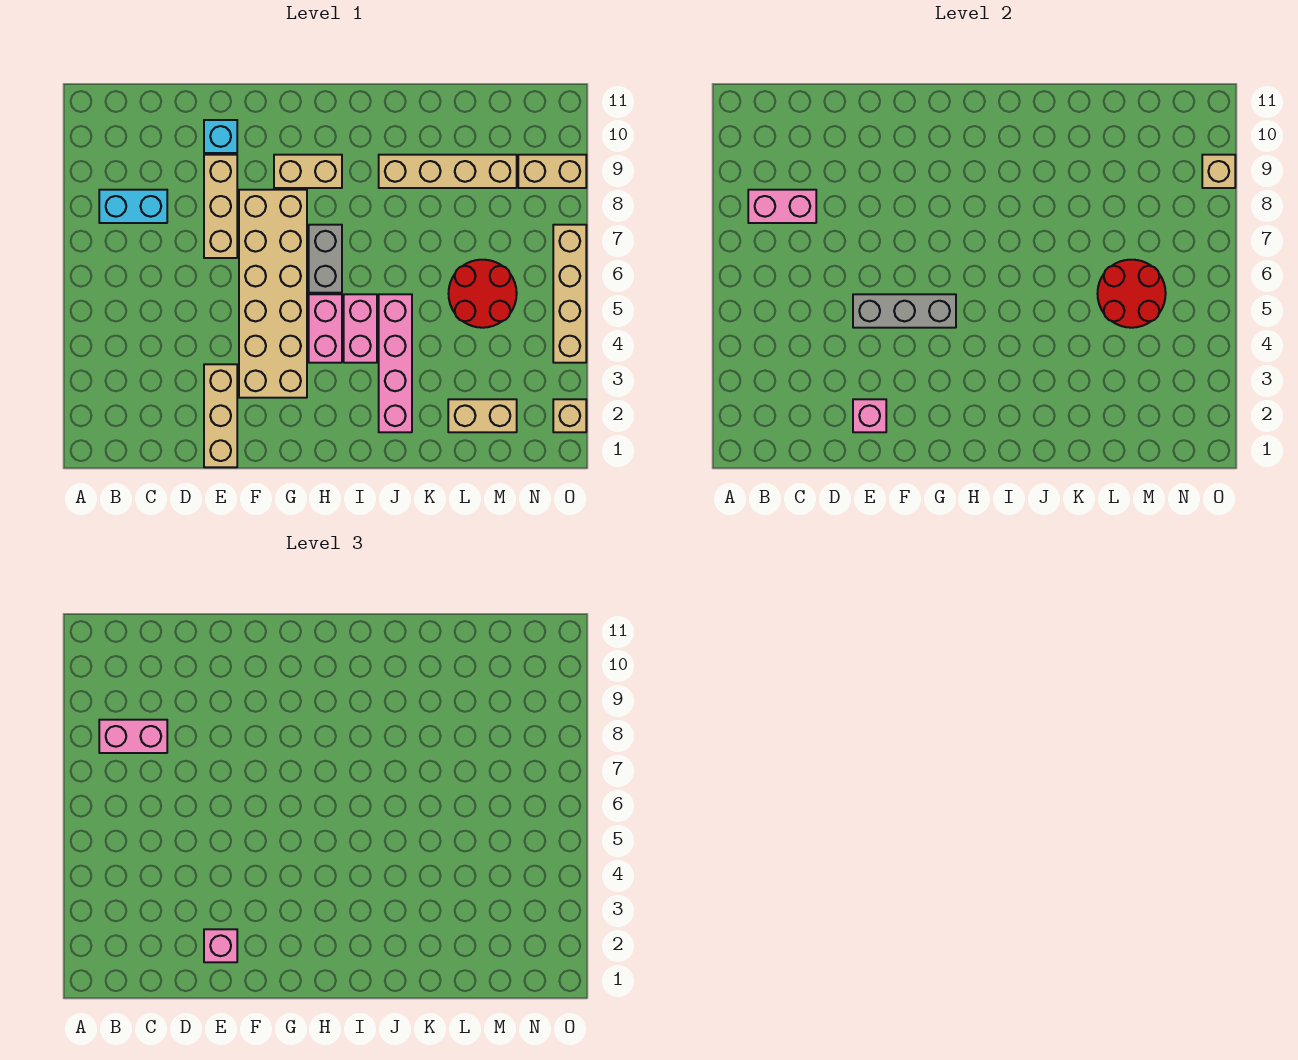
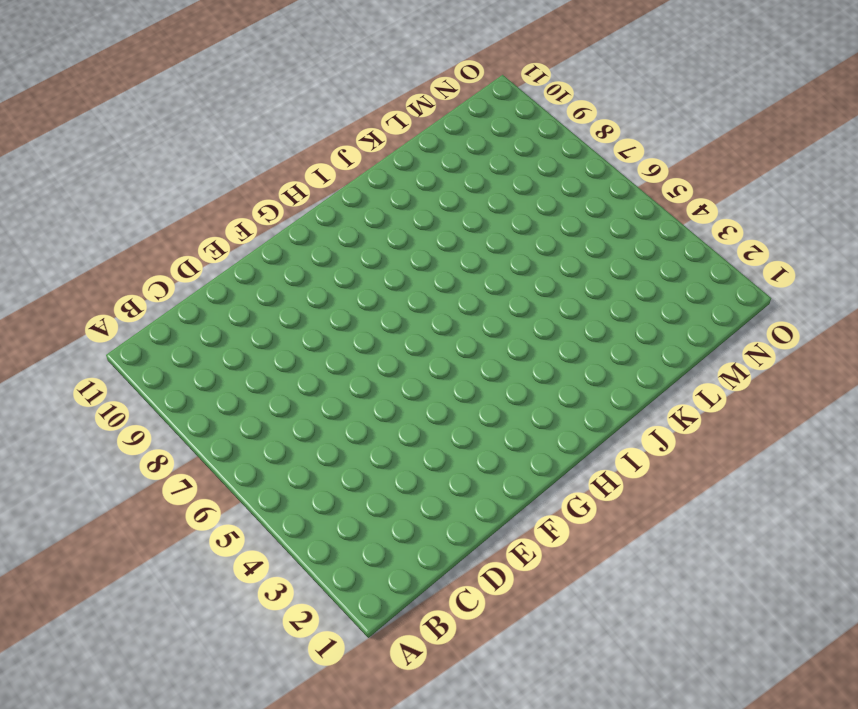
none -> cyan brick B8:C8 level 1
none -> tan brick E1:E3 level 1
none -> tan brick E7:E9 level 1

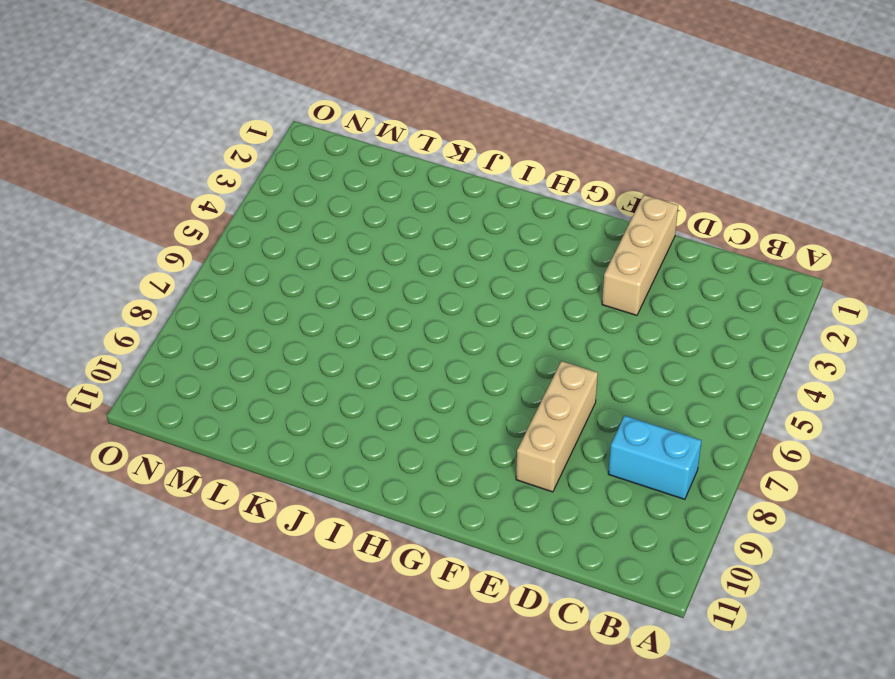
none -> cyan brick E10 level 1
none -> tan brick F3:G8 level 1
none -> tan brick G9:H9 level 1

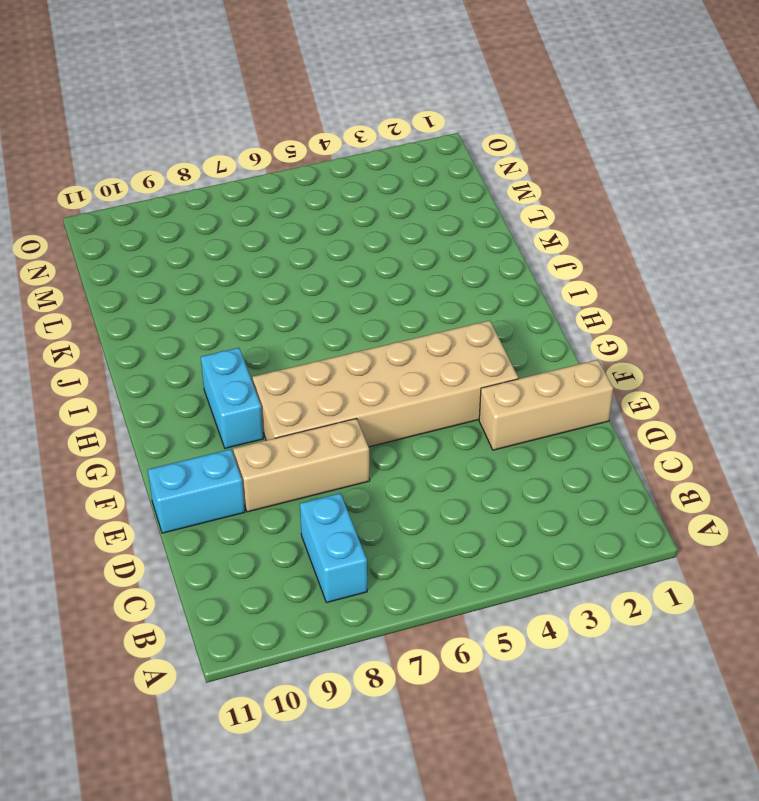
cyan brick E10:E11 level 1 -> cyan brick E10 level 1
cyan brick G9:H9 level 1 -> tan brick G9:H9 level 1
none -> pink brick H4:H5 level 1
none -> grey brick H6:H7 level 1
none -> pink brick I4:I5 level 1

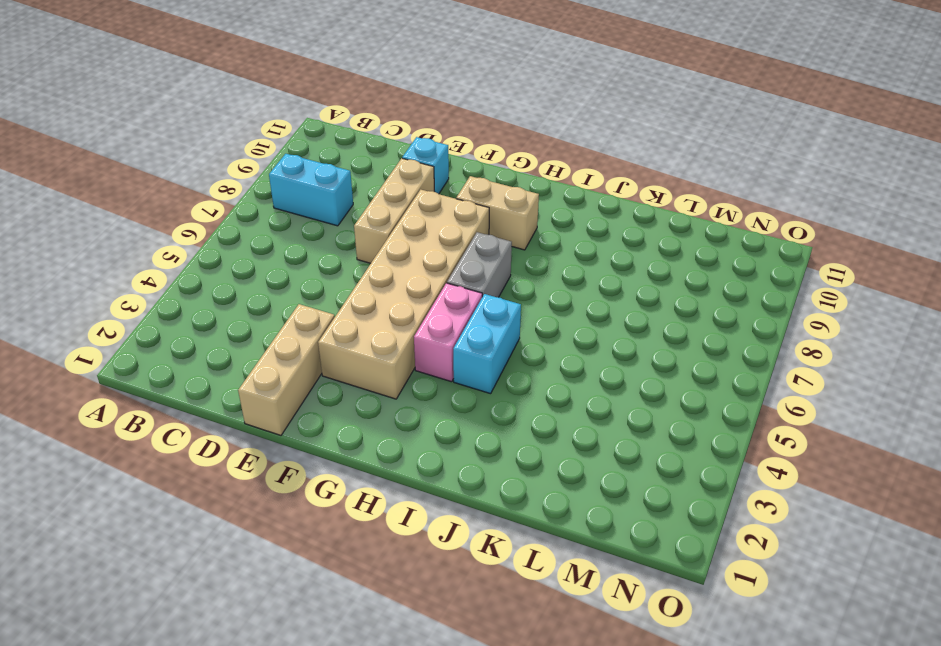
cyan brick I4:I5 level 1 -> pink brick I4:I5 level 1
none -> pink brick J2:J5 level 1
none -> tan brick J9:M9 level 1
none -> tan brick L2:M2 level 1

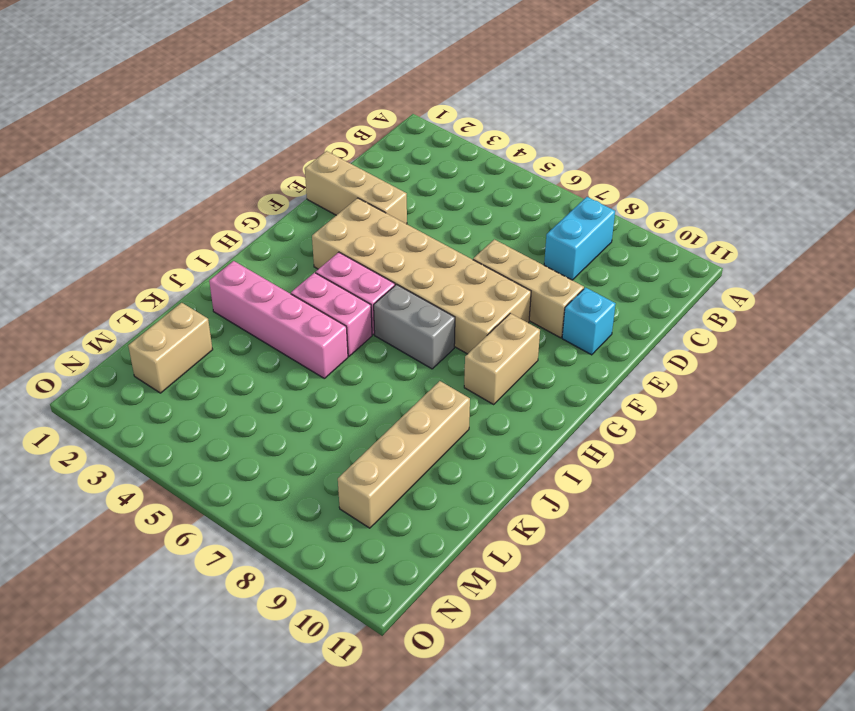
none -> red round brick L5:M6 level 1
none -> tan brick N9:O9 level 1
none -> tan brick O2 level 1

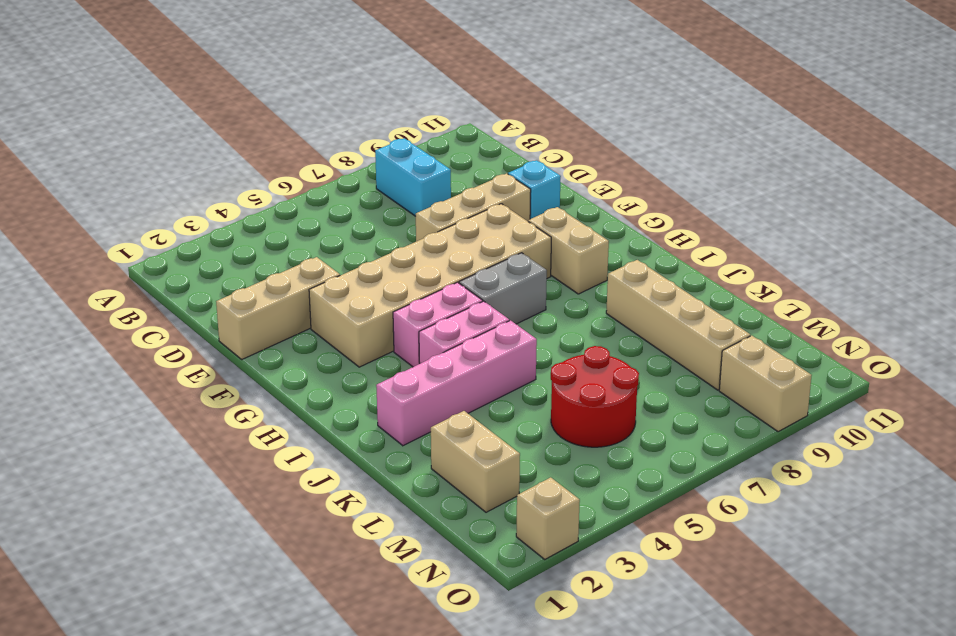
none -> tan brick O4:O7 level 1
none -> pink brick B8:C8 level 2
none -> pink brick E2 level 2

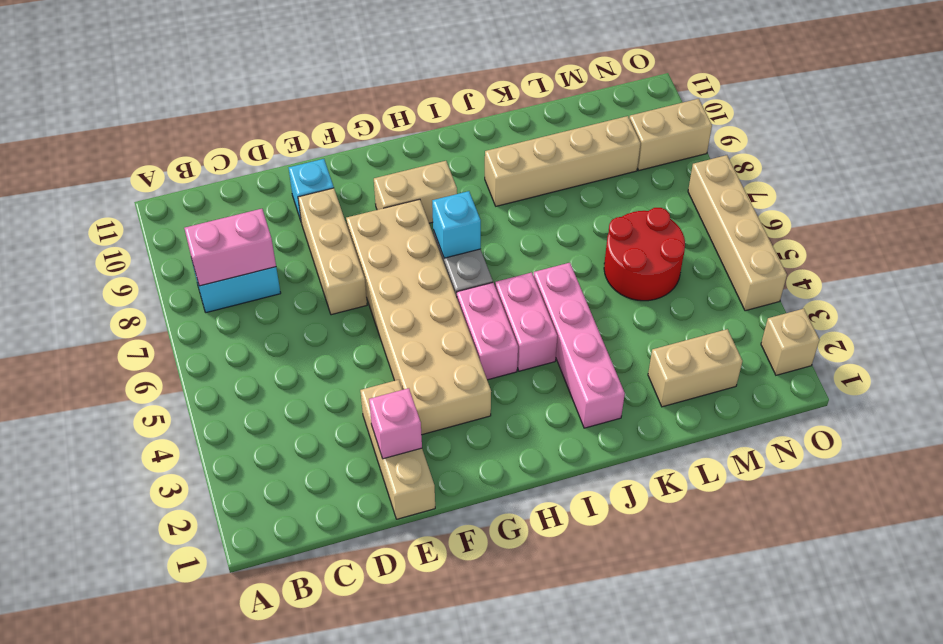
cyan brick H7 level 2 -> none
none -> grey brick E5:G5 level 2
none -> red round brick L5:M6 level 2
none -> tan brick O9 level 2

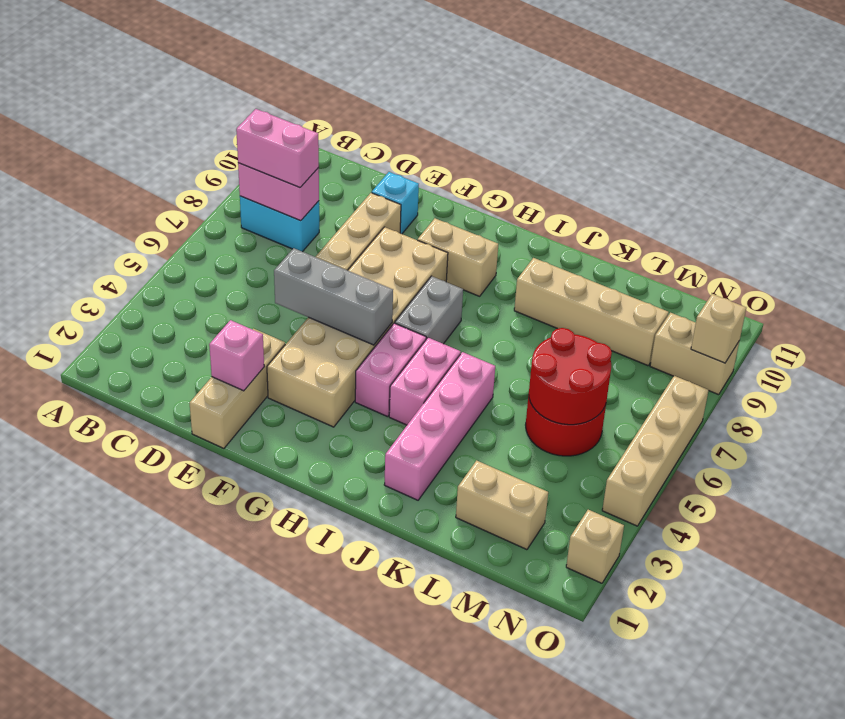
none -> pink brick E2 level 3

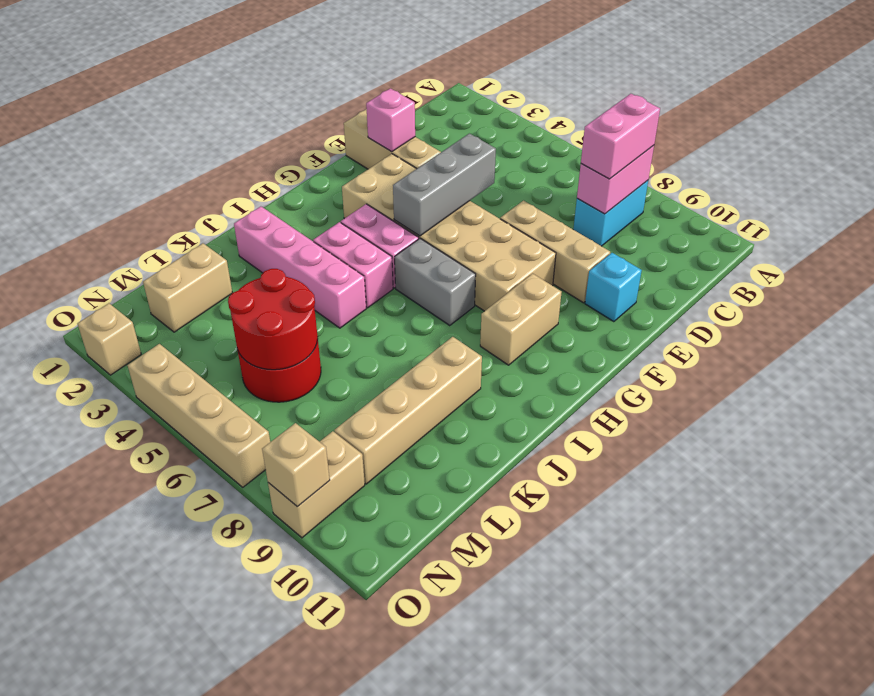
none -> pink brick E2 level 3

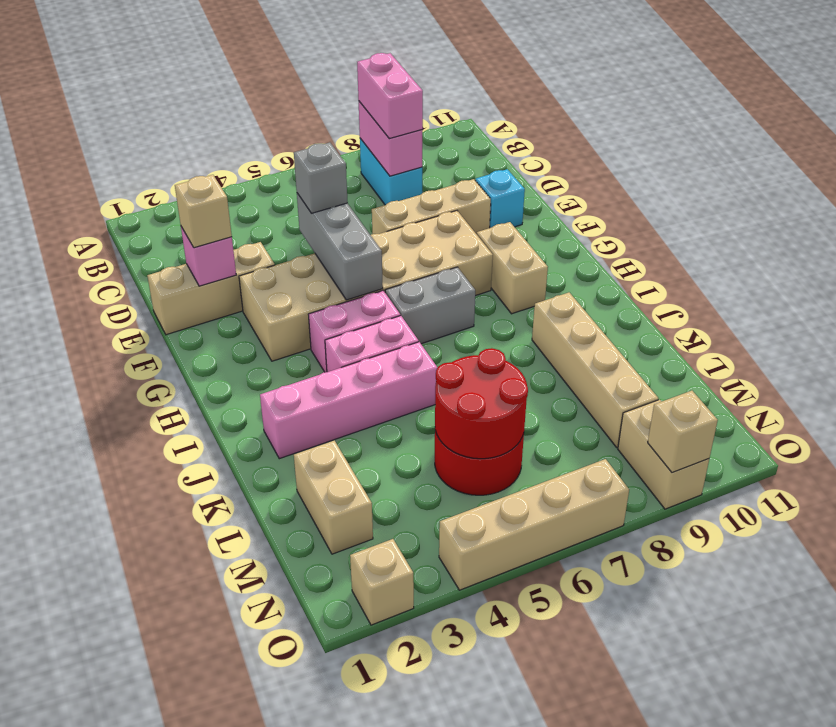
tan brick E2 level 3 -> pink brick E2 level 3
grey brick E5 level 3 -> none

